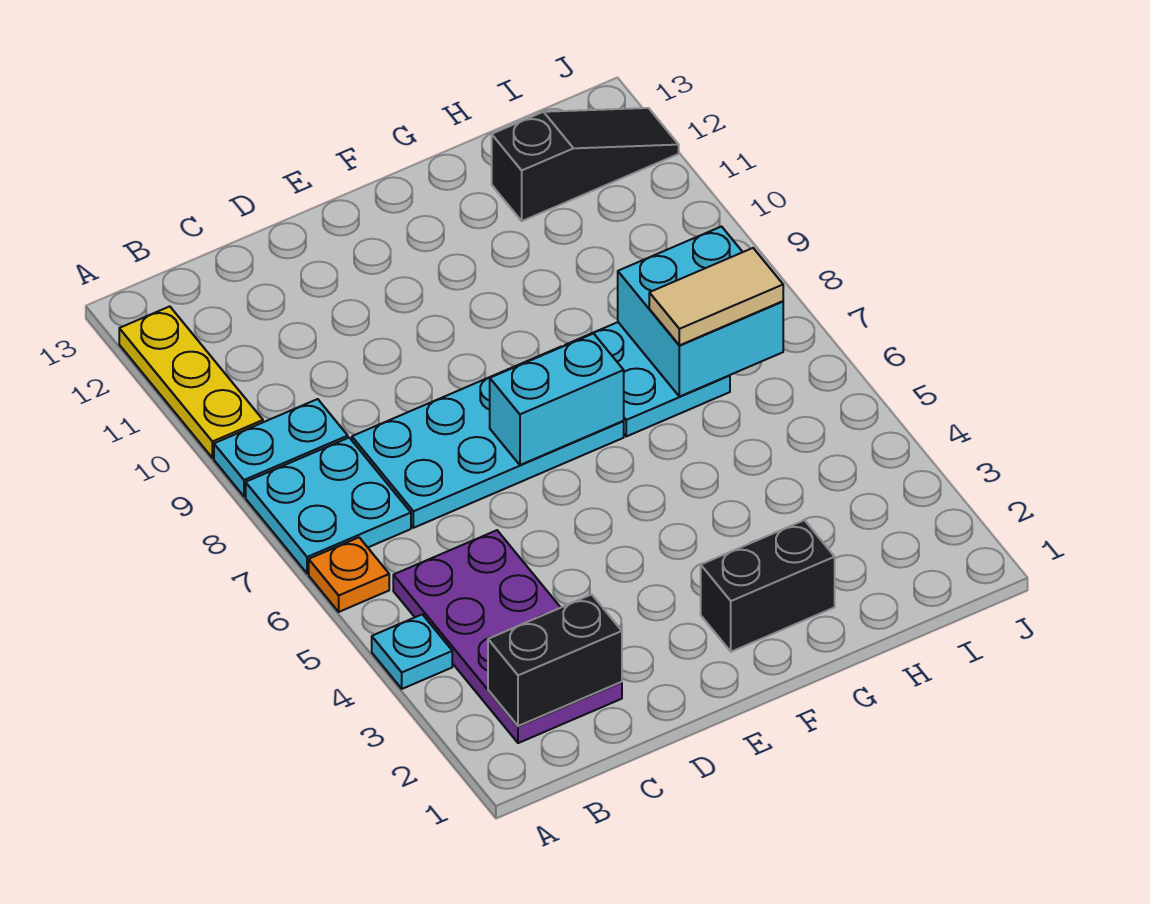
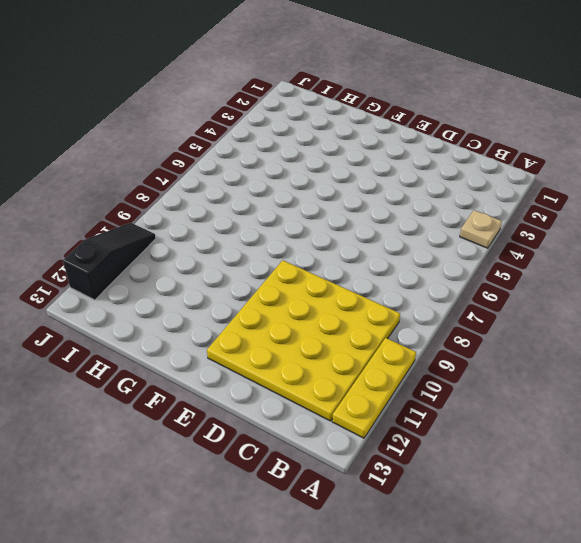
tan plate A4 level 1 -> cyan plate A4 level 1
yellow plate B9:E12 level 1 -> cyan plate A9:B9 level 1
black slope J10:J12 level 1 top 12 -> black slope H12:J12 level 1 top H
none -> orange plate A6 level 1
none -> cyan plate A7:B8 level 1
none -> purple plate B2:C5 level 1

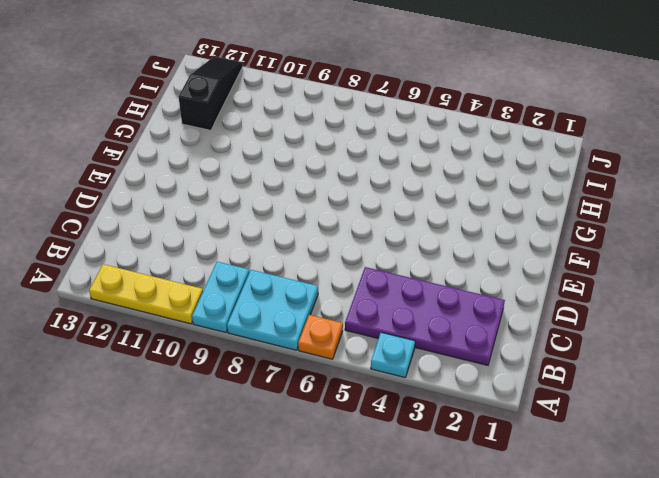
none -> cyan plate C7:F8 level 1
none -> black brick F2:G2 level 1
none -> cyan plate G7:H8 level 1

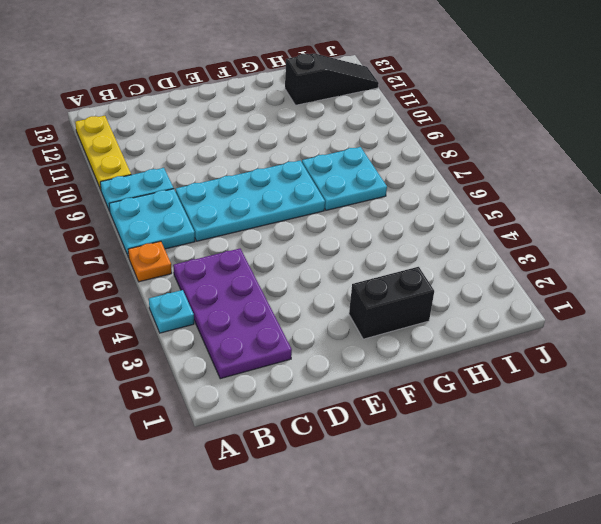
none -> black brick B2:C2 level 2
none -> cyan brick E7:F7 level 2
none -> cyan brick H7:I8 level 2

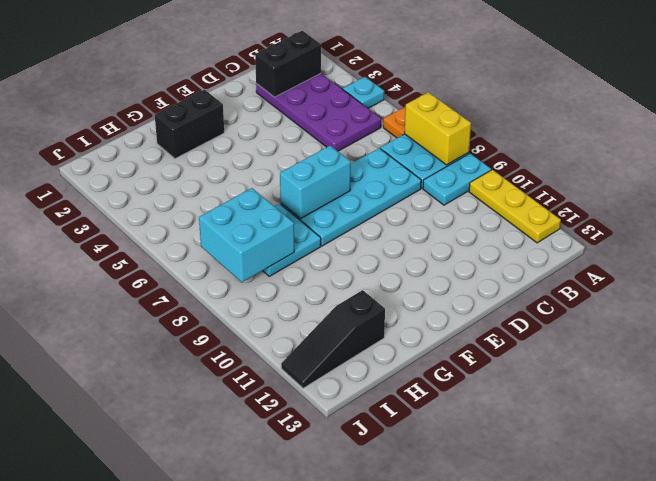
yellow brick A7:A8 level 2 -> none
none -> tan tile H7:I7 level 3

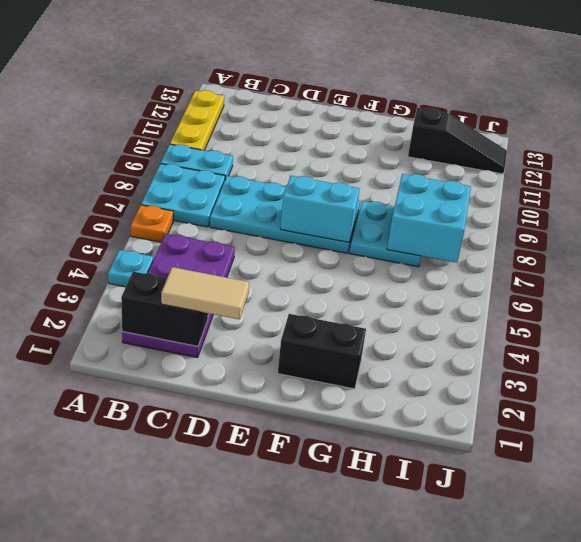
tan tile C2:D2 level 3 -> tan tile H7:I7 level 3

